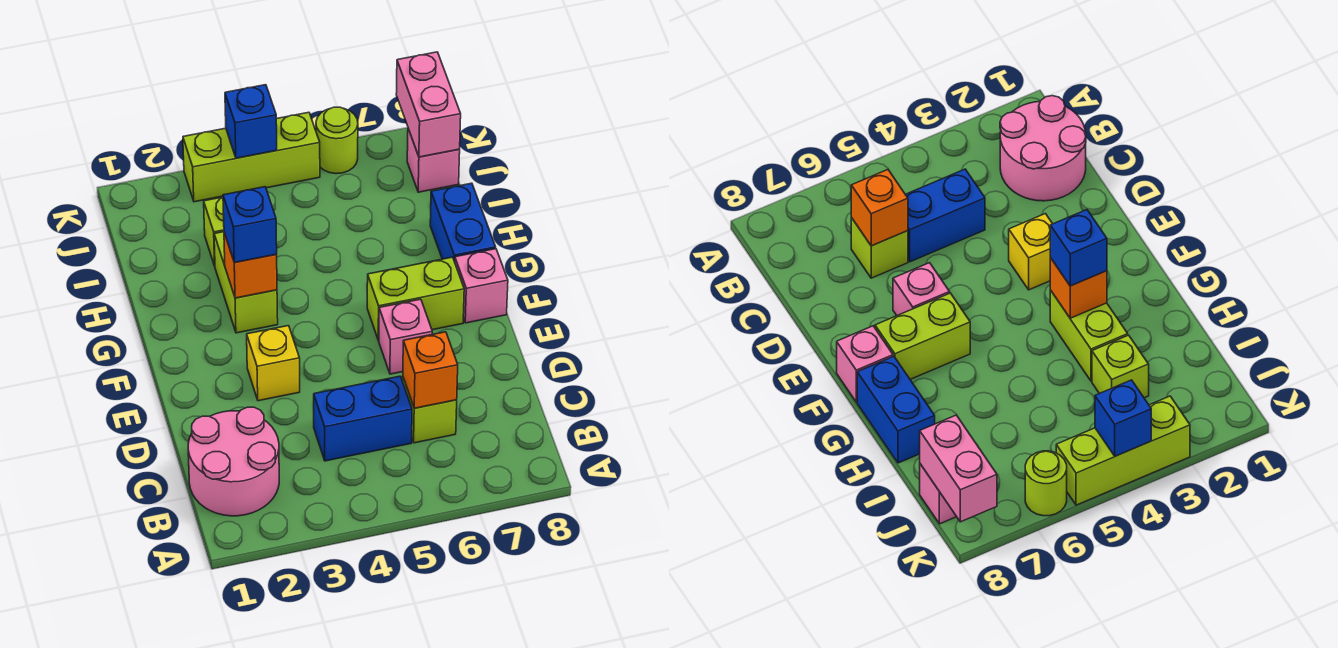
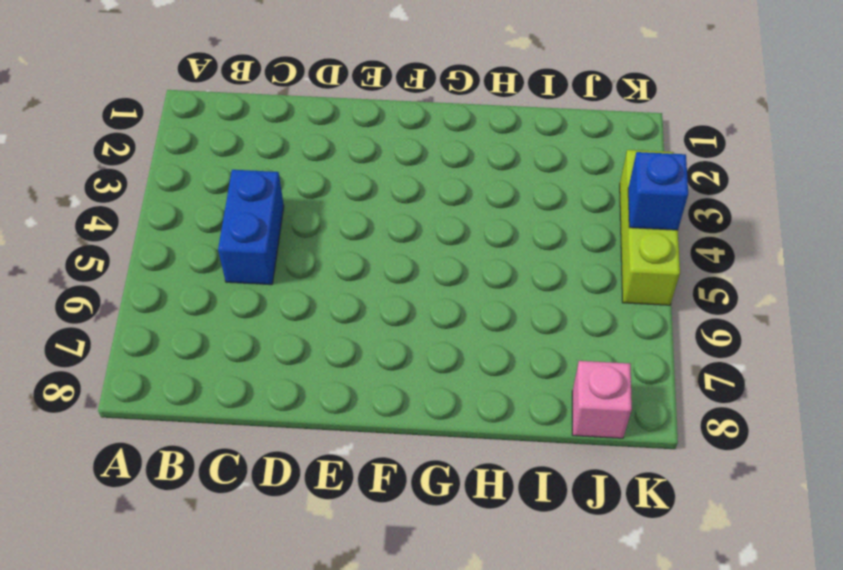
none -> pink round brick B1:C2 level 1
none -> lime brick C6 level 1
none -> yellow brick E3 level 1

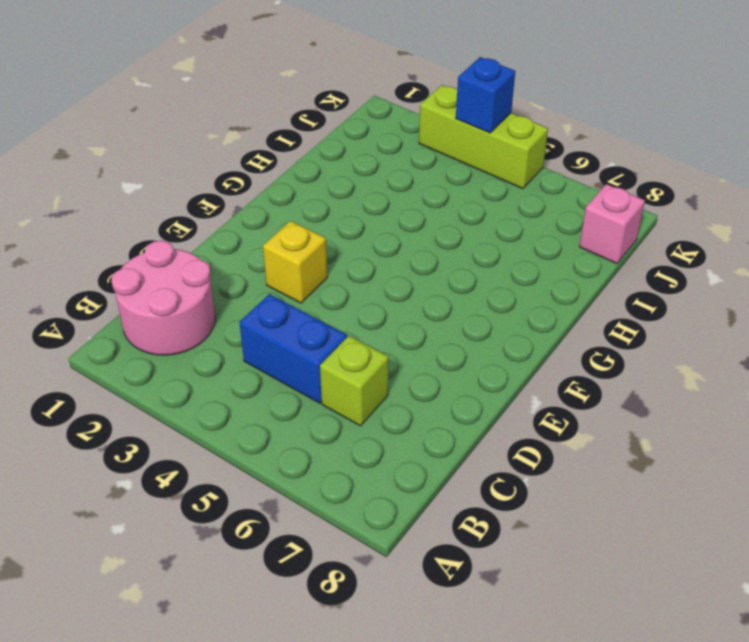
none -> pink brick E6 level 1
none -> lime brick F6:F7 level 1
none -> pink brick F8 level 1

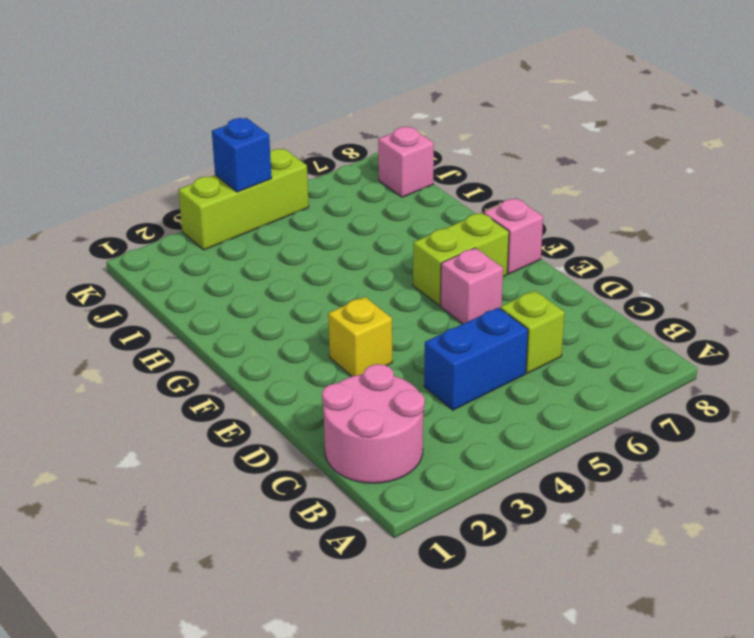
none -> lime brick G3:H3 level 1
none -> blue brick G8:H8 level 1
none -> lime brick I3 level 1

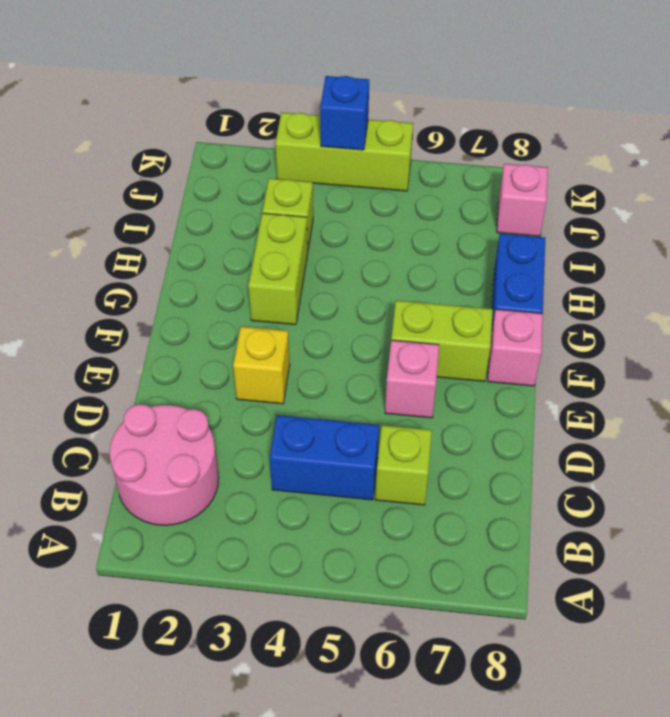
none -> lime round brick K6 level 1
none -> orange brick C6 level 2
none -> orange brick G3 level 2

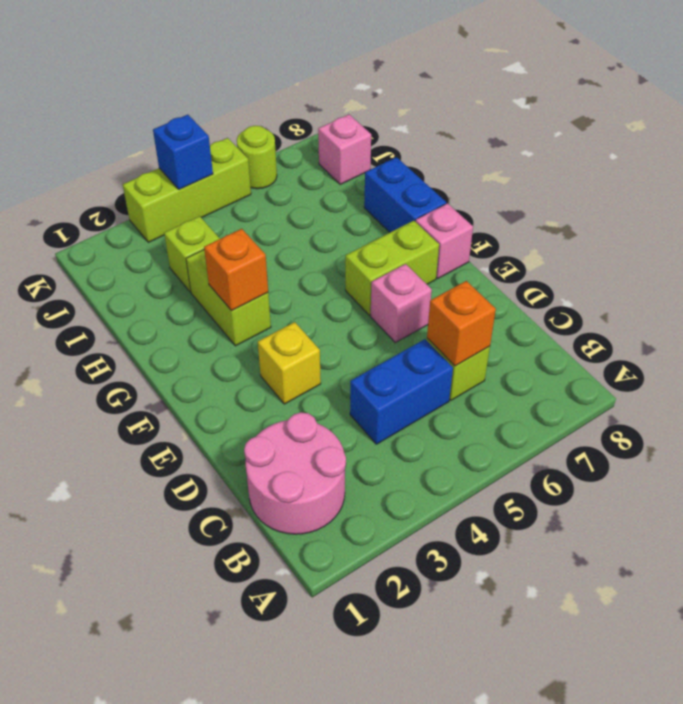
none -> pink brick J8:K8 level 2
none -> blue brick G3 level 3

